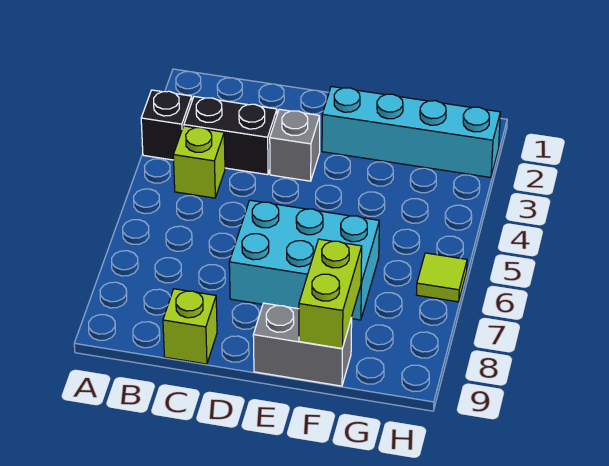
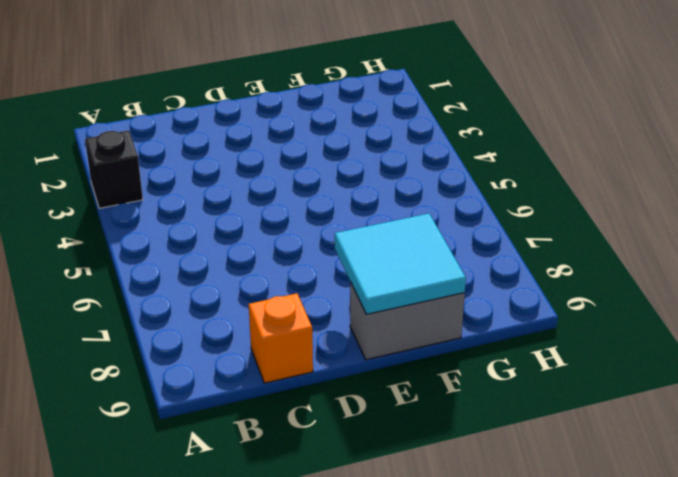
orange brick C9 level 1 -> lime brick C9 level 1
cyan tile E8:F9 level 2 -> lime brick F8:F9 level 2
none -> black brick B3:C3 level 1
none -> lime brick B4 level 1

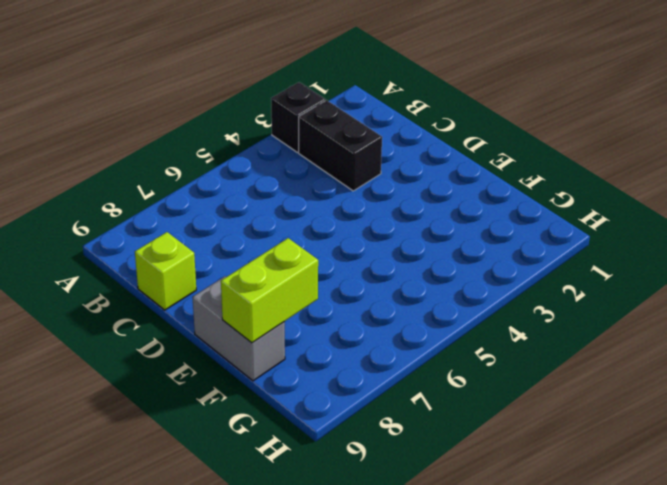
none -> lime brick B4 level 1
none -> grey brick D3 level 1

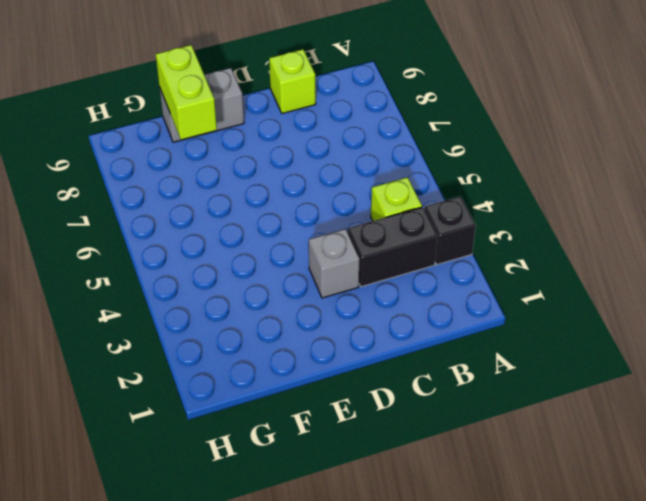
none -> cyan brick D6:F7 level 1
none -> cyan brick E2:H2 level 1

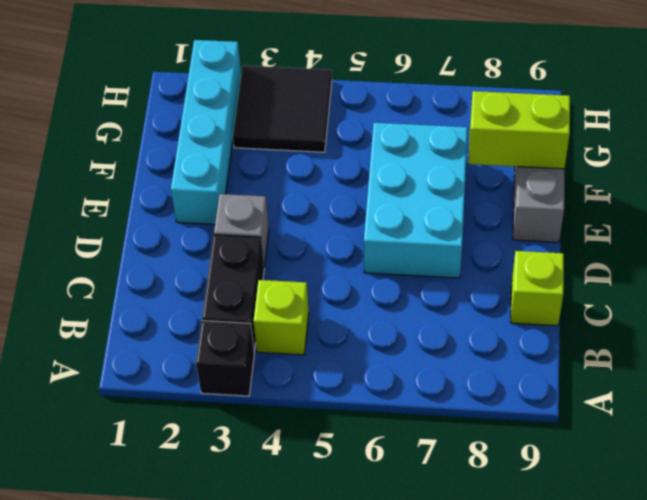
black tile G3:H4 level 1 -> none
none -> lime tile H6 level 1

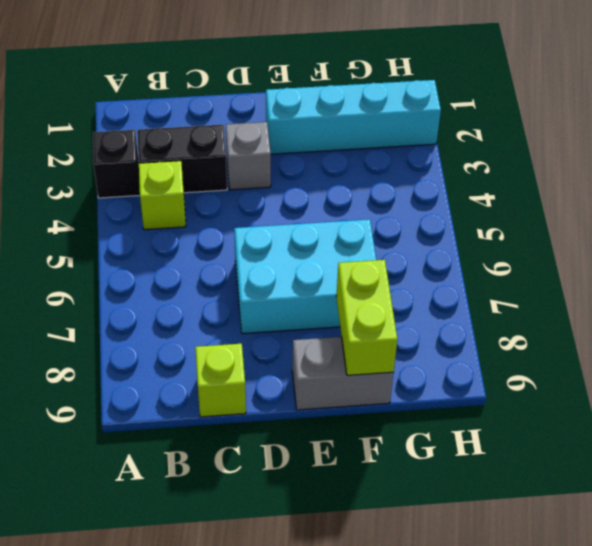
none -> lime tile H6 level 1

